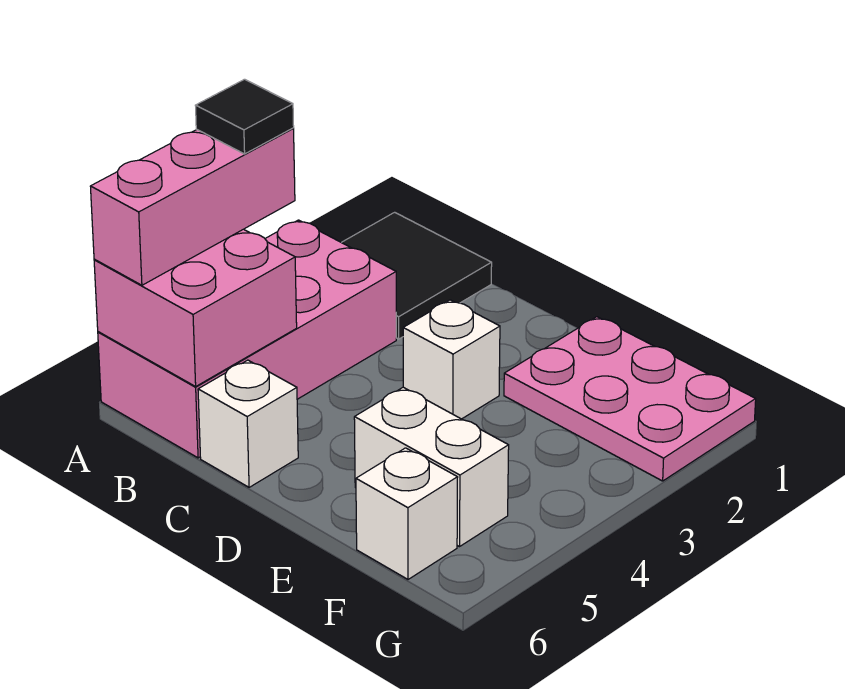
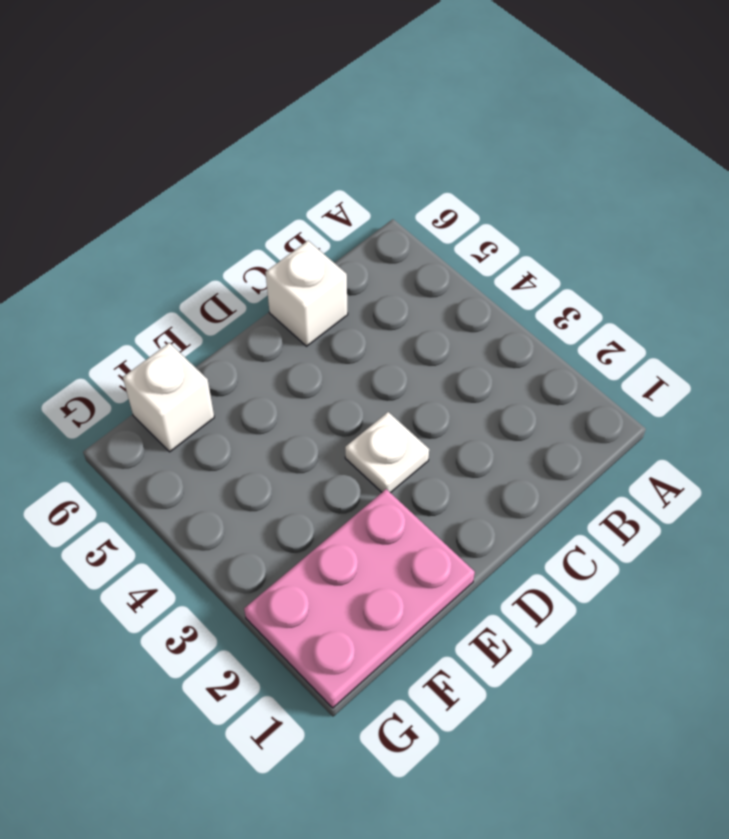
white plate D3 level 1 -> white brick D3 level 1
none -> black tile A1:B2 level 1
none -> pink brick A3:B6 level 1

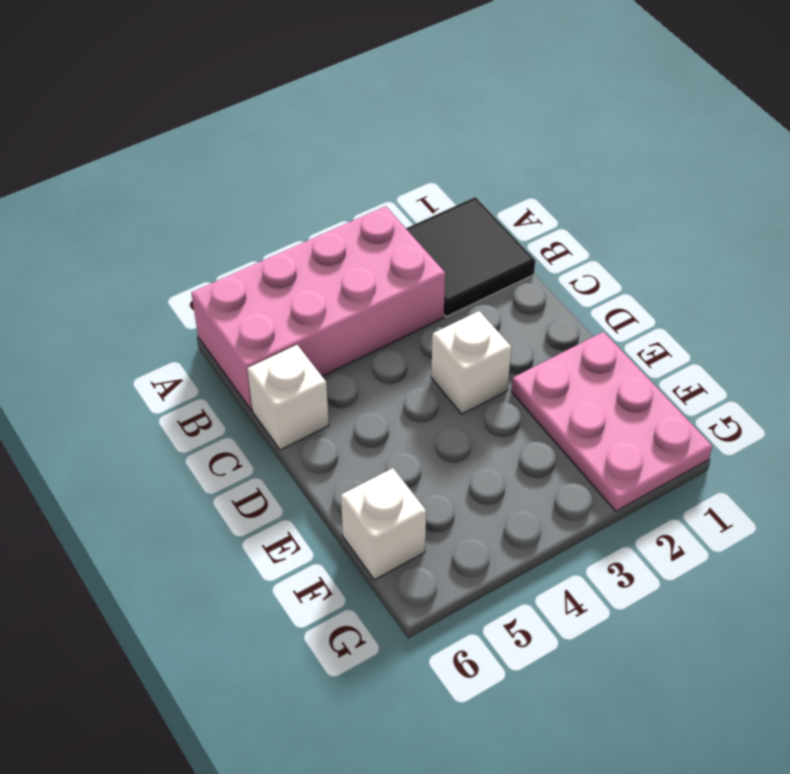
none -> white brick E5:F5 level 1
none -> pink brick A5:B6 level 2

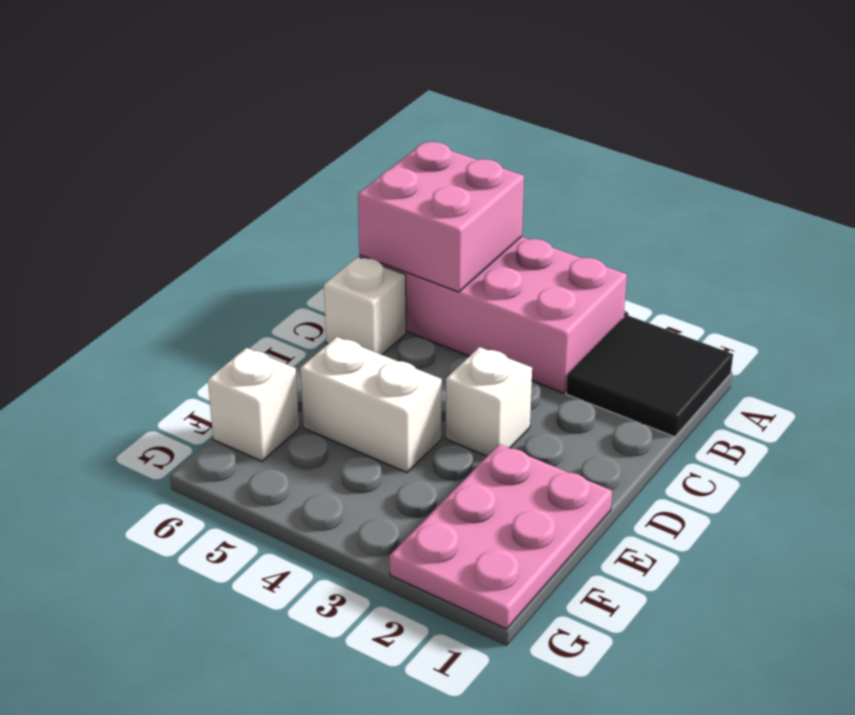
white brick E4:E5 level 1 -> white brick E5:F5 level 1
none -> pink brick A4:A6 level 3
none -> black tile A4 level 4

